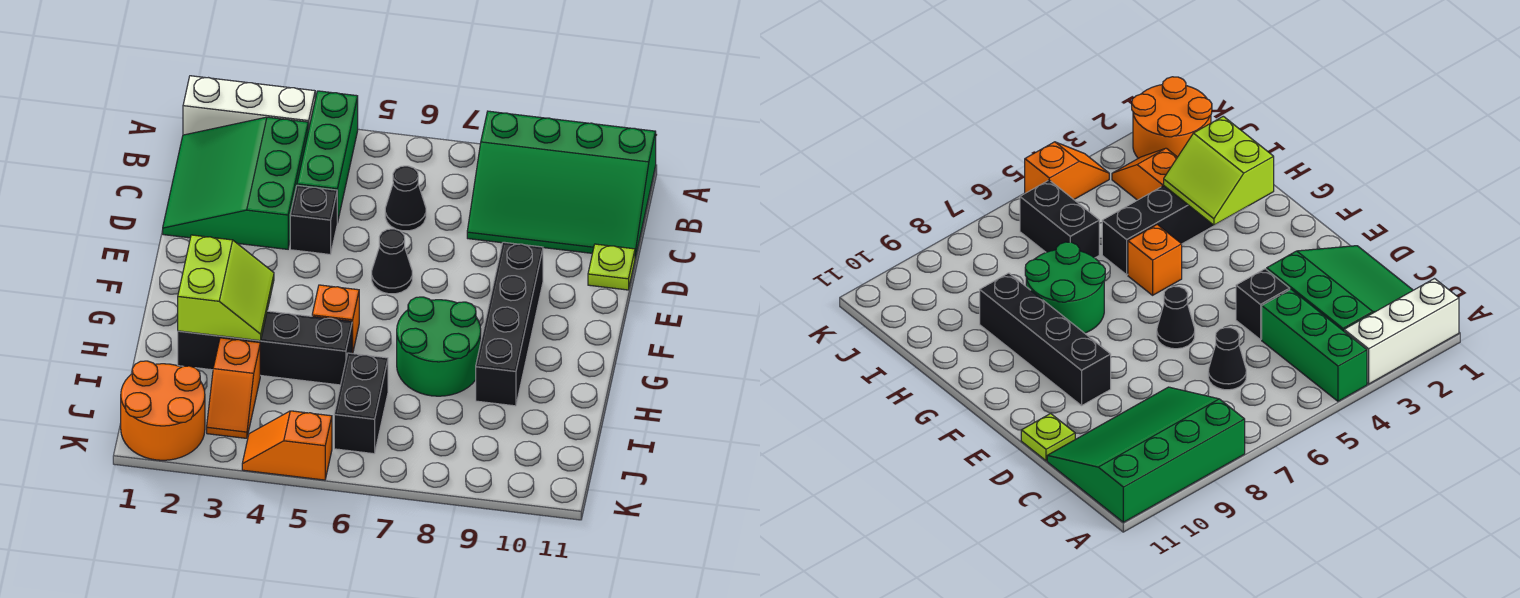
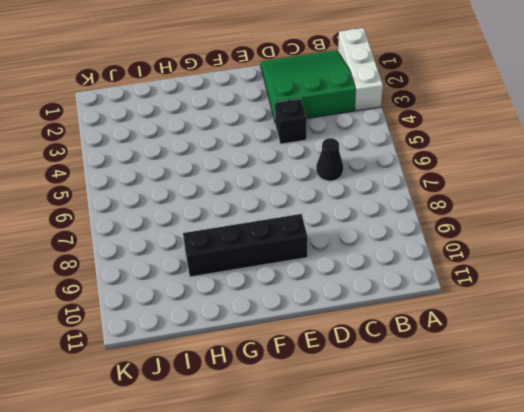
none -> green brick A4:C4 level 1
none -> green slope A8:C11 level 1 top A
none -> lime plate D11 level 1

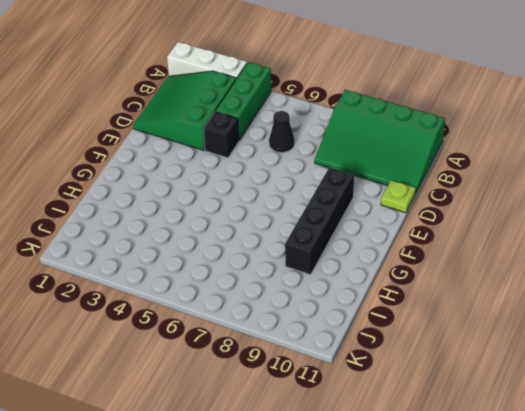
none -> black cone E6 level 1
none -> orange brick G5 level 1
none -> green round brick G7:H8 level 1

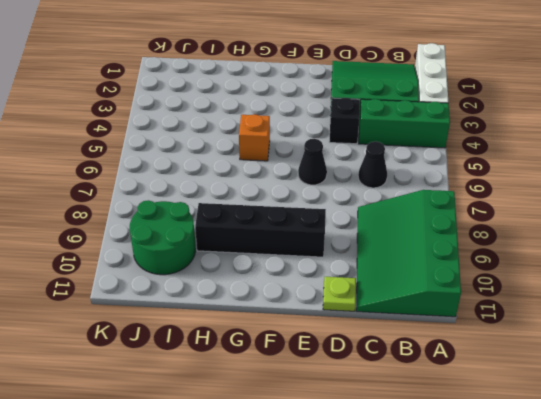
green round brick I9:J10 level 1 -> green round brick G7:H8 level 1
none -> black brick H2:H5 level 1
none -> orange slope I3:J3 level 1 top I
none -> black brick I6:J6 level 1

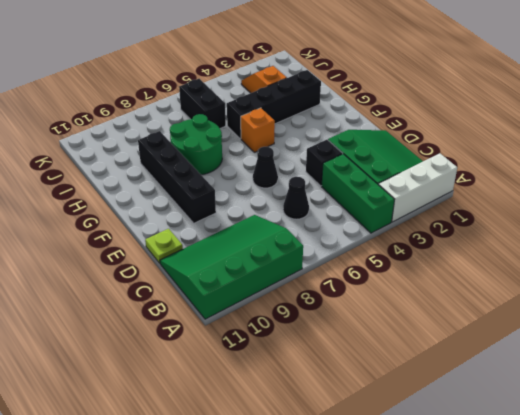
none -> orange round brick J1:K2 level 1
none -> orange slope K4:K5 level 1 top 5
none -> lime slope G2:H3 level 2 top 2

